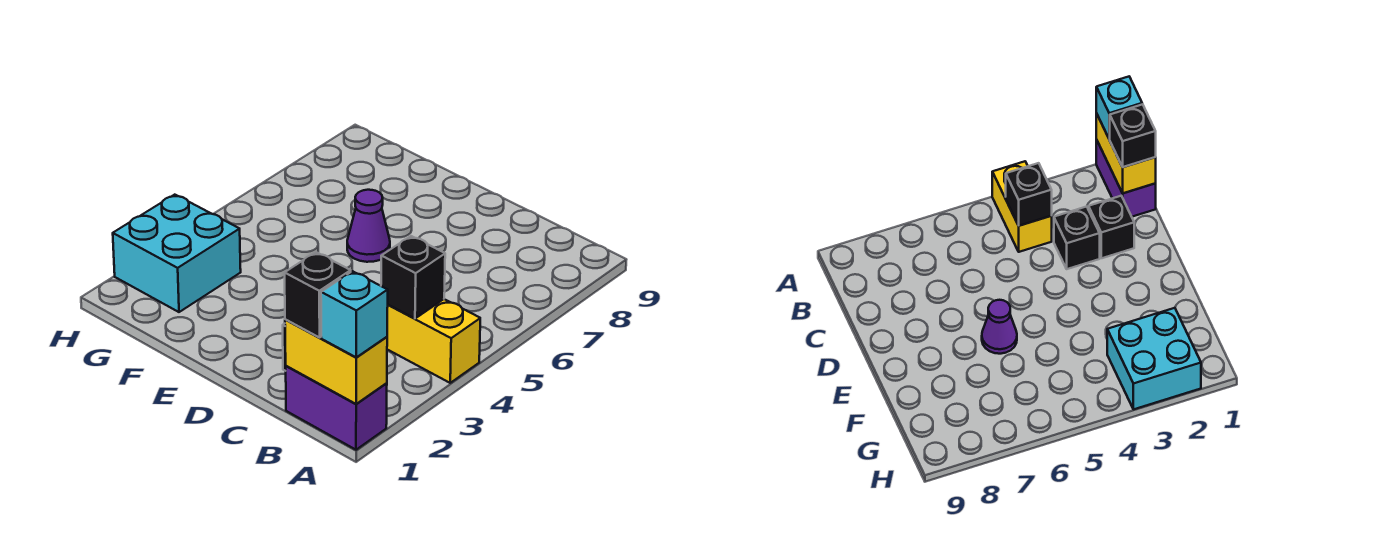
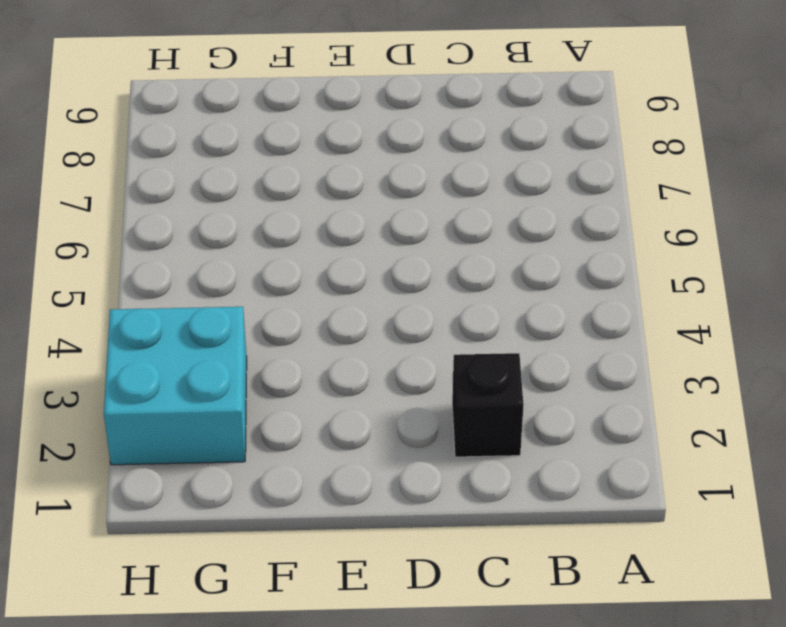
none -> purple brick A1:B1 level 1
none -> yellow brick A4:B4 level 1

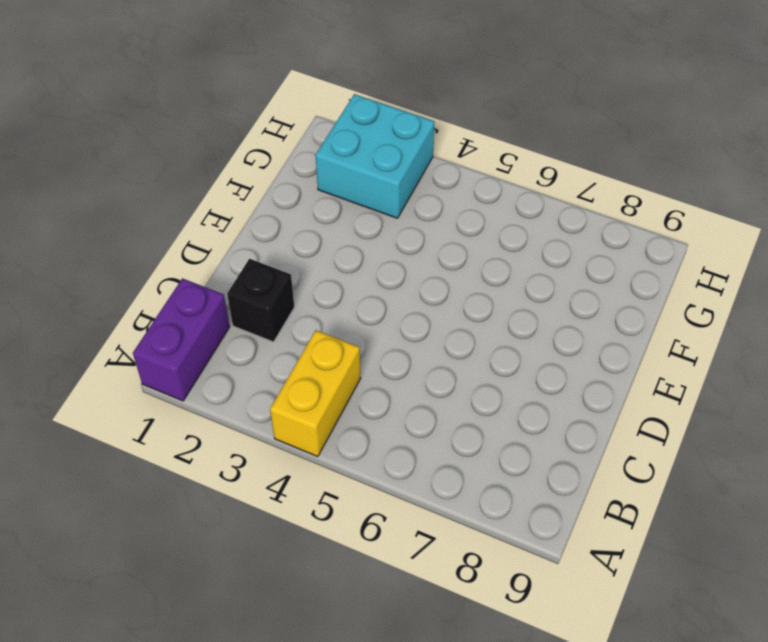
none -> black brick C3 level 1
none -> purple cone E6 level 1

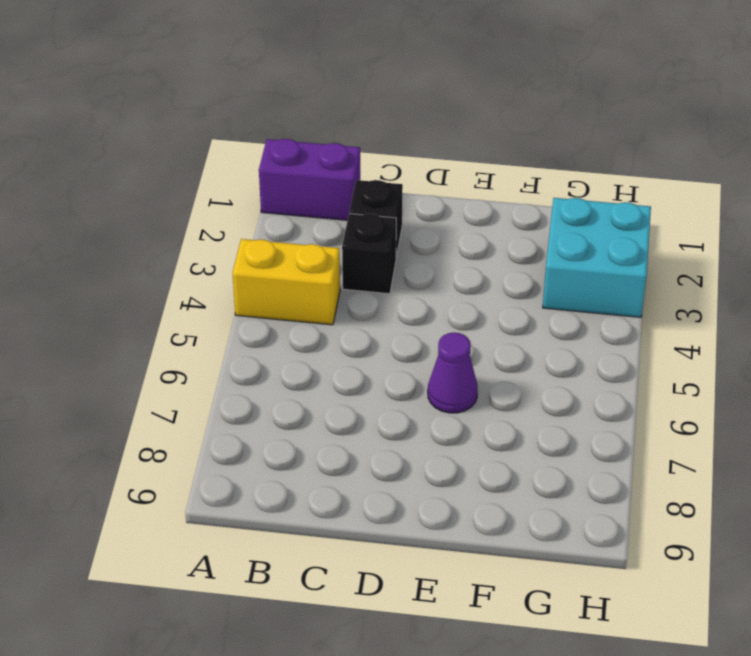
none -> yellow brick A1:B1 level 2
none -> black brick B4 level 2

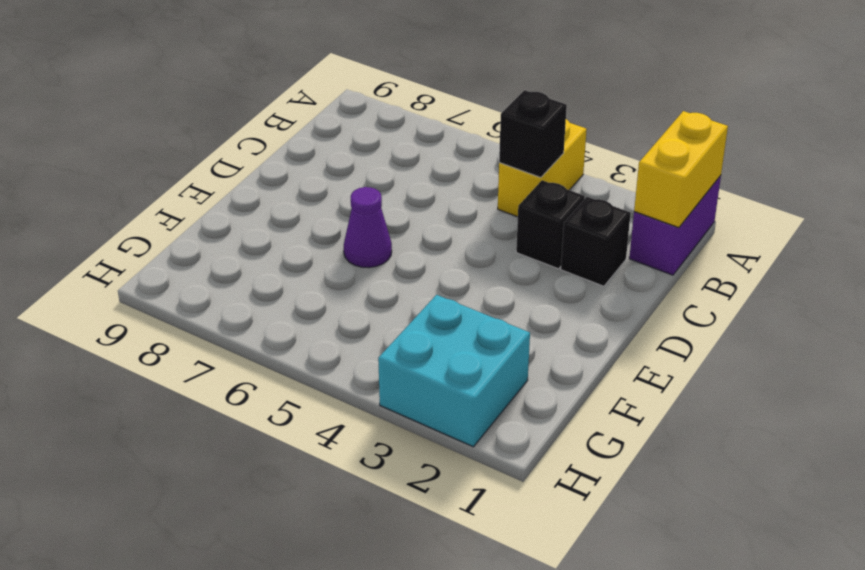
none -> cyan brick A1 level 3
none -> black brick B1 level 3

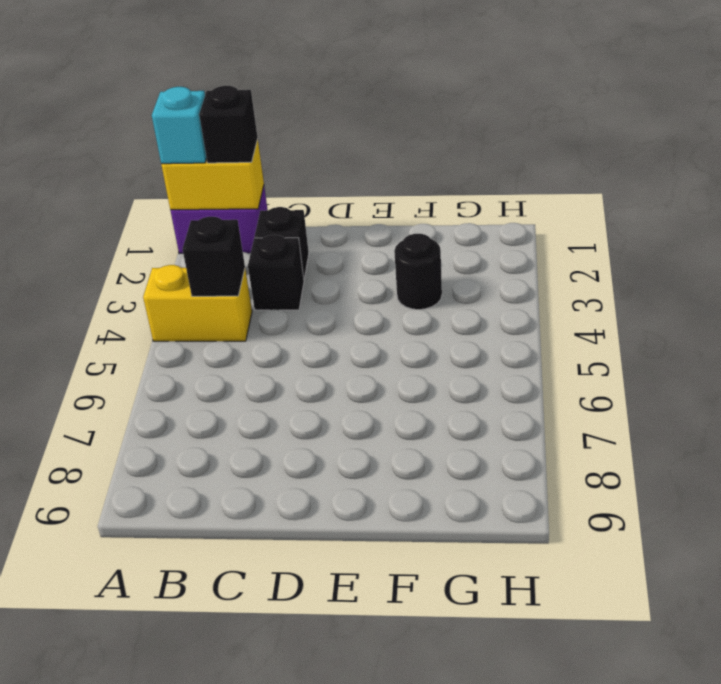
black round brick F3 level 1 -> none
none -> purple cone E6 level 1
none -> cyan brick G2:H3 level 1

